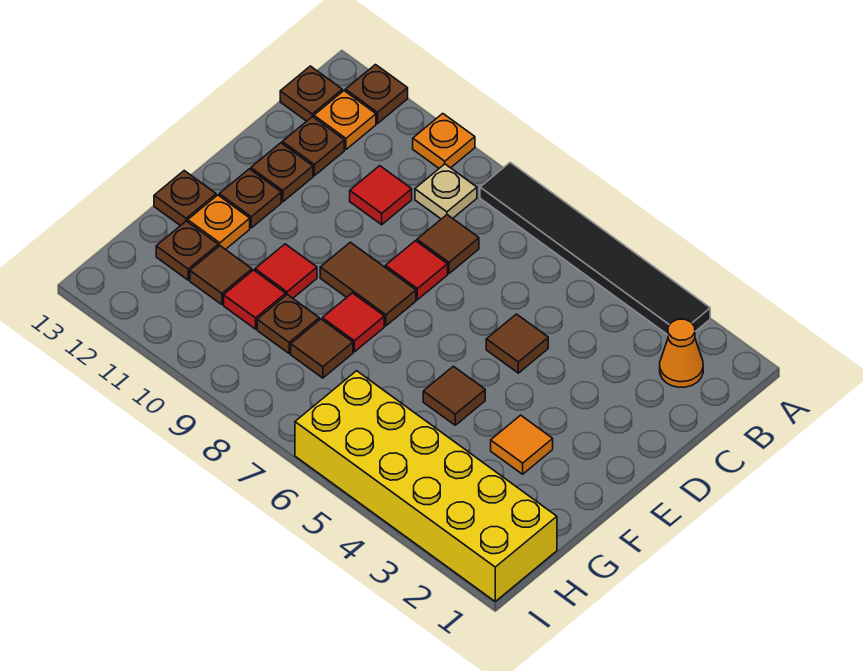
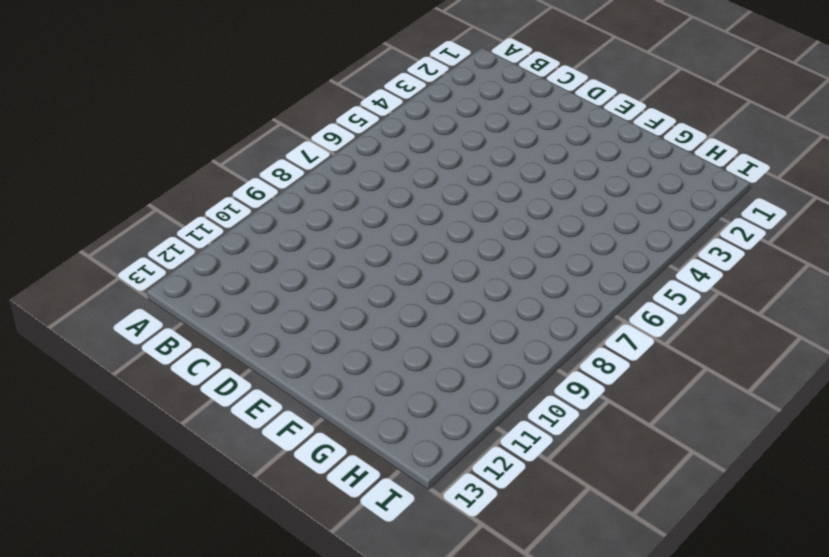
none -> black tile A3:A8 level 1
none -> orange plate A10 level 1
none -> brown plate A12 level 1

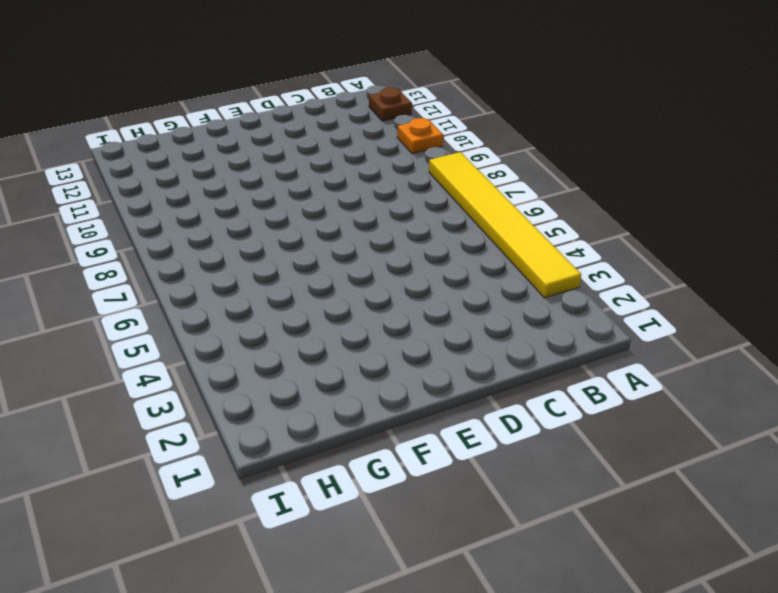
yellow tile A3:A8 level 1 -> black tile A3:A8 level 1
none -> orange cone B2 level 1
none -> tan plate B9 level 1
none -> orange plate B12 level 1

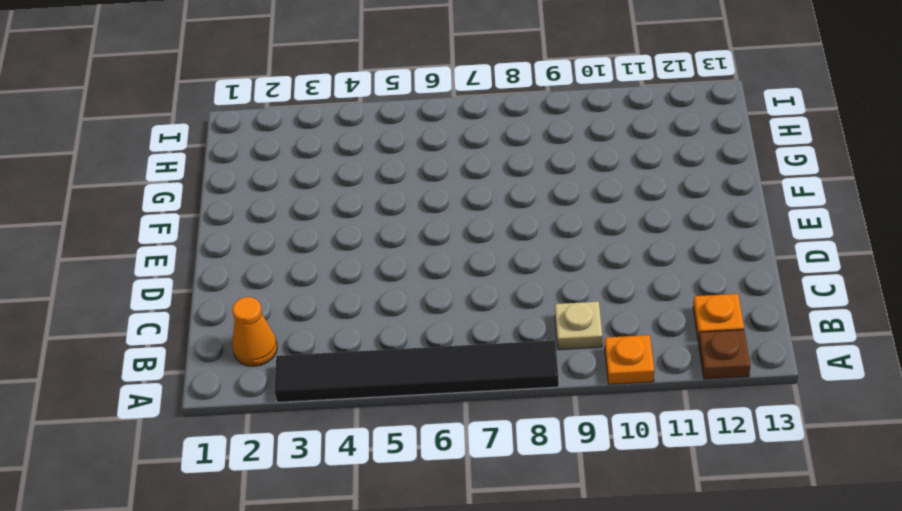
none -> brown plate B13 level 1
none -> brown tile C8 level 1
none -> red tile C10 level 1

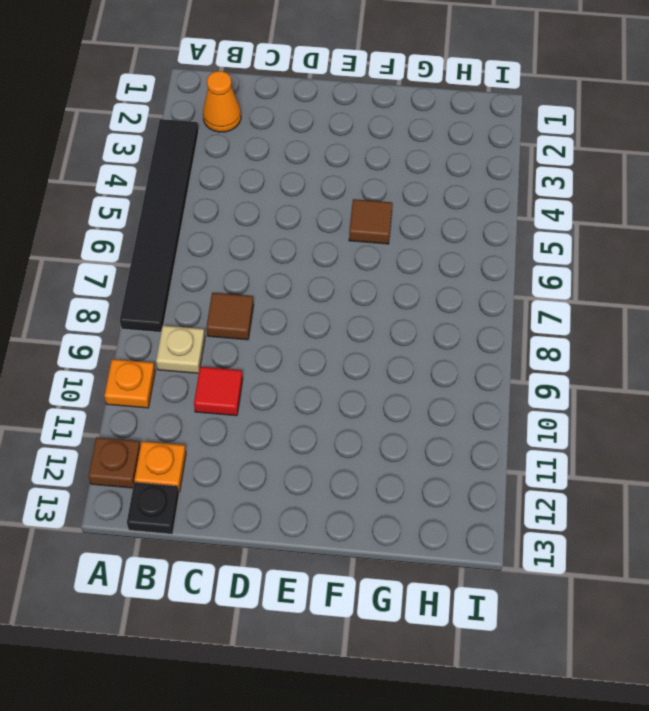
black plate B13 level 1 -> brown plate B13 level 1
none -> brown plate C12 level 1
none -> brown tile D5 level 1
none -> red tile D8 level 1

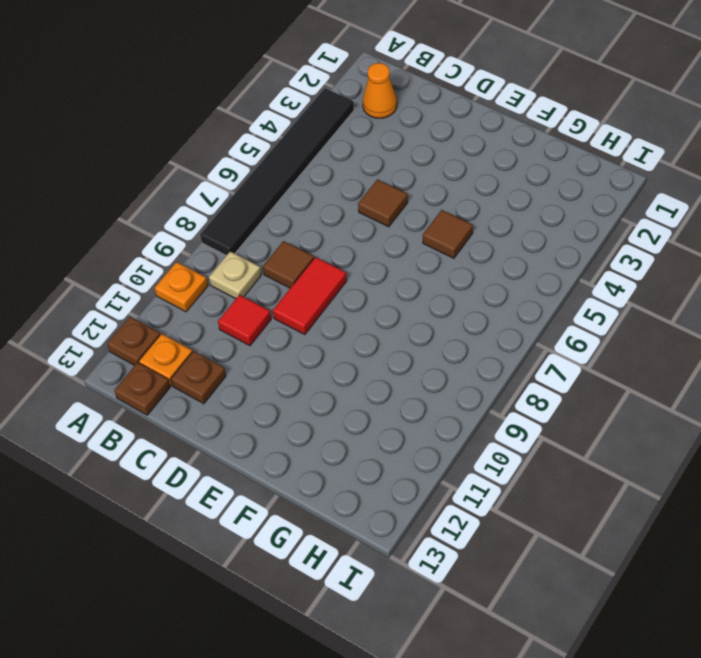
red tile D8:D9 level 1 -> red tile D8 level 1
none -> brown plate D12 level 1
none -> brown tile E8:E9 level 1
none -> brown plate E12 level 1

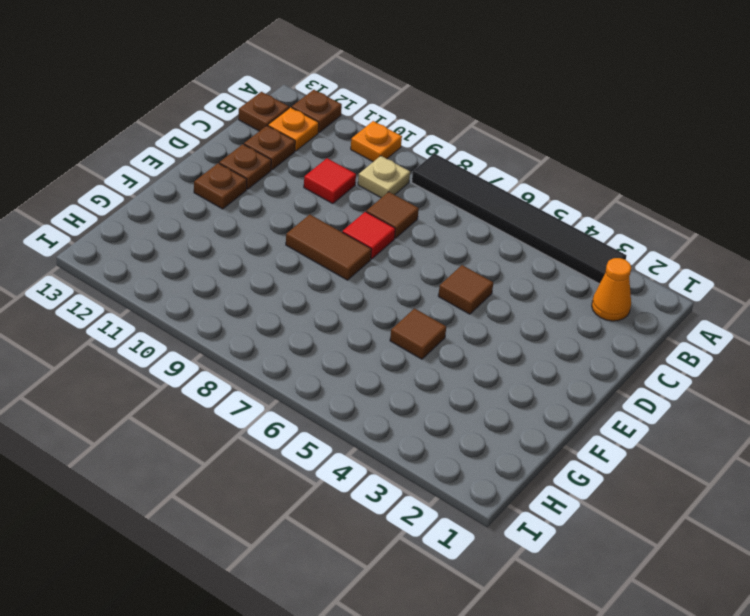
none -> orange tile F3 level 1
none -> red tile F8 level 1
none -> red tile F10 level 1

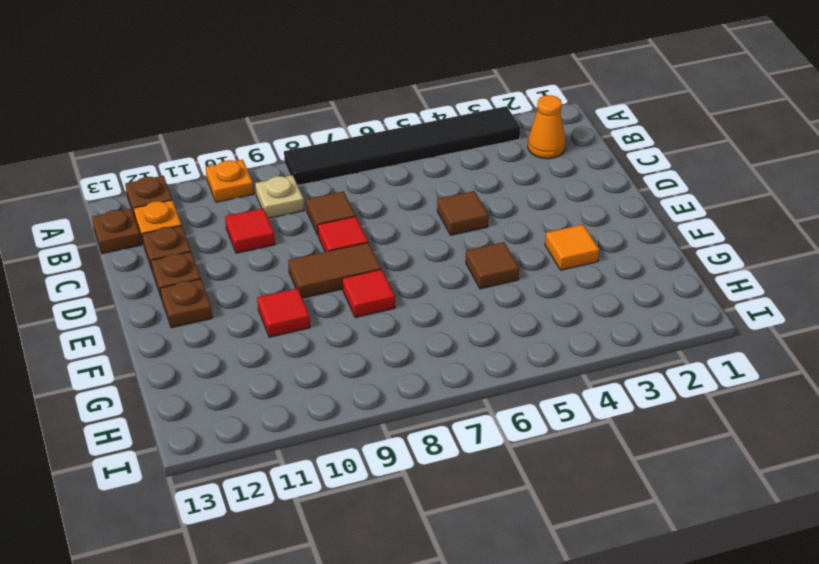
none -> orange plate F12 level 1
none -> brown plate F13 level 1
none -> brown tile G8 level 1

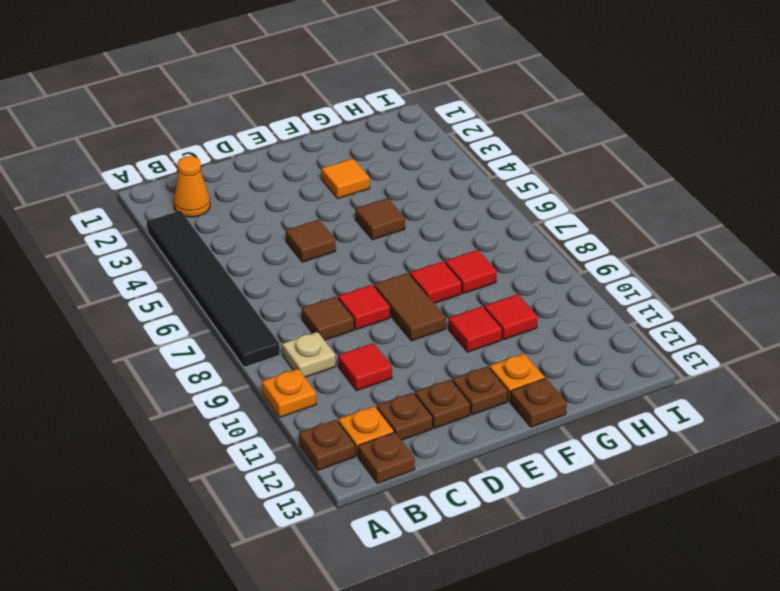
red tile G8 level 1 -> brown tile G8 level 1
none -> brown plate G9 level 1
none -> brown tile G11 level 1
none -> brown plate G12 level 1

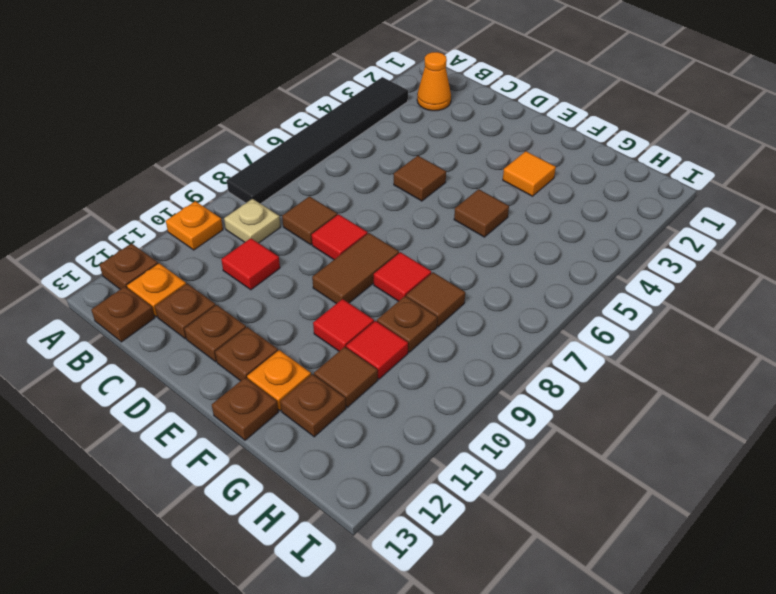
none -> yellow brick H1:I6 level 1

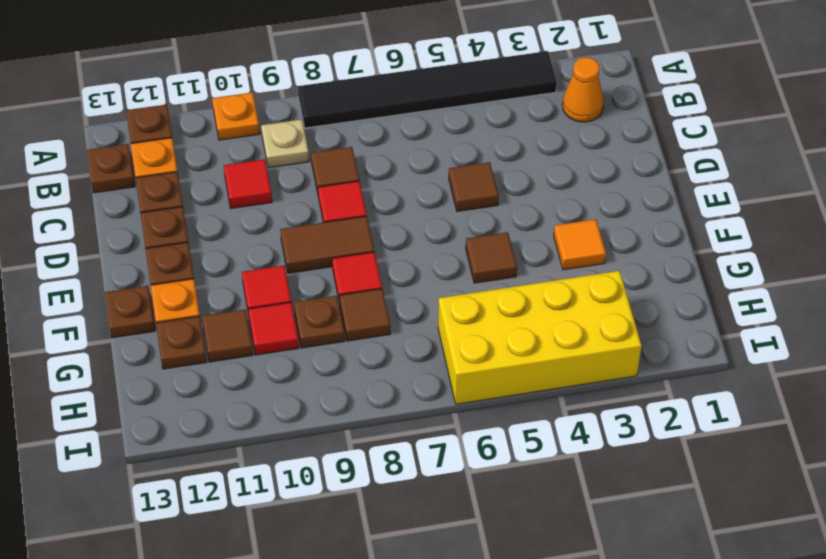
yellow brick H3:I6 level 1 -> yellow brick H1:I6 level 1

